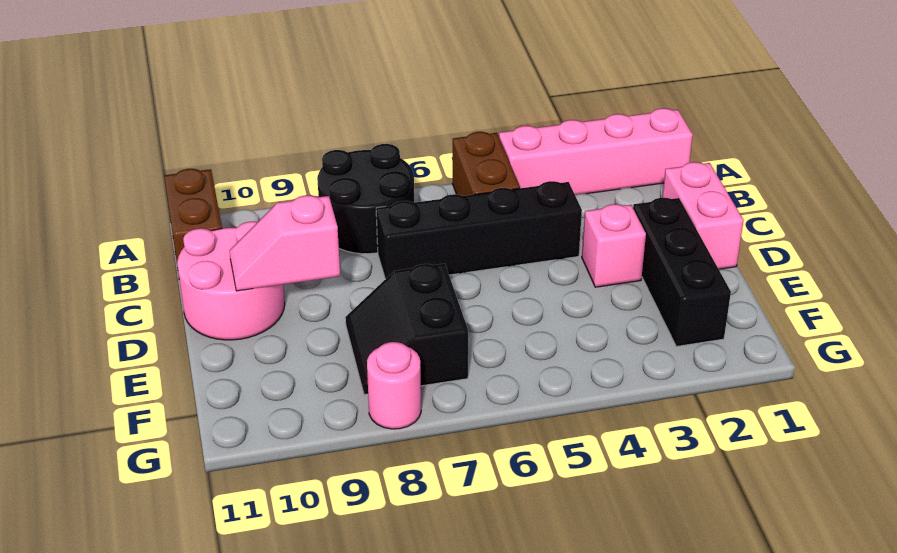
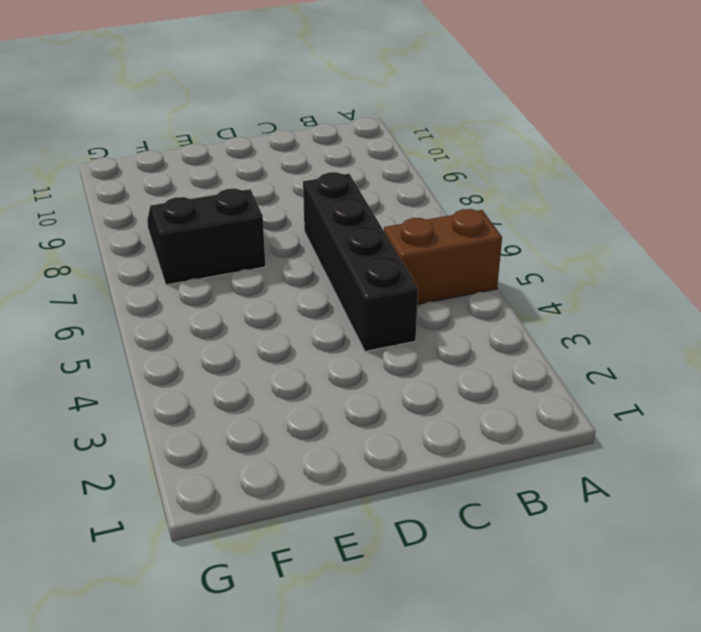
none -> pink brick A1:A4 level 1
none -> black round brick A7:B8 level 1
none -> brown brick A11:B11 level 1

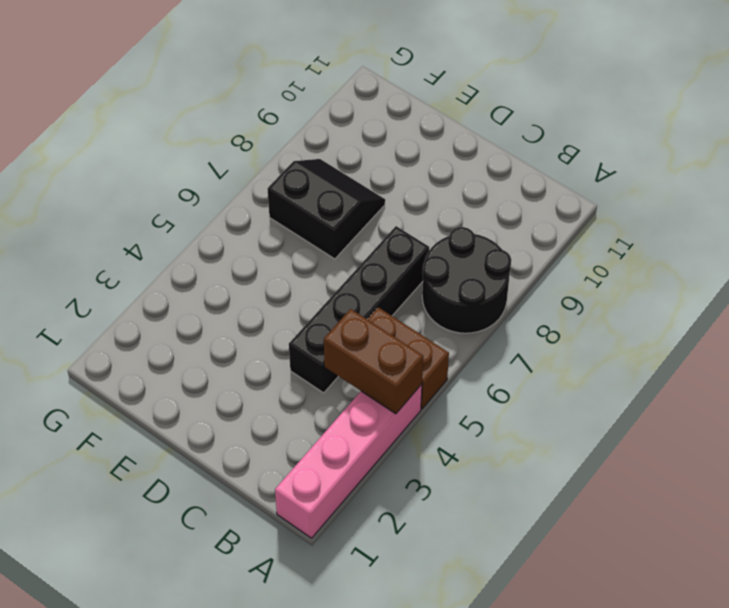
brown brick A4:B4 level 2 -> brown brick A11:B11 level 1
none -> pink brick C1:D1 level 1
none -> pink round brick C10:D11 level 1
none -> black brick D2:F2 level 1

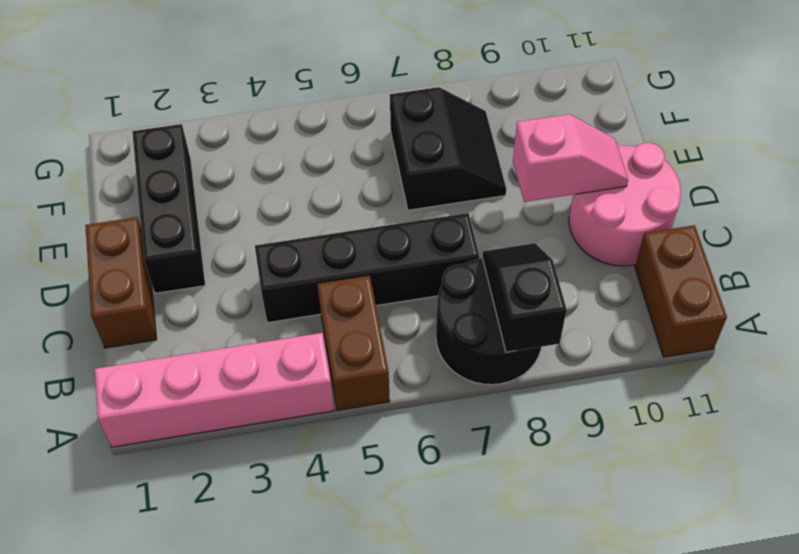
black slope A8:B8 level 2 top A -> none
brown brick C1:D1 level 1 -> pink brick C1:D1 level 1
none -> pink brick D3 level 1
none -> pink round brick G8 level 1

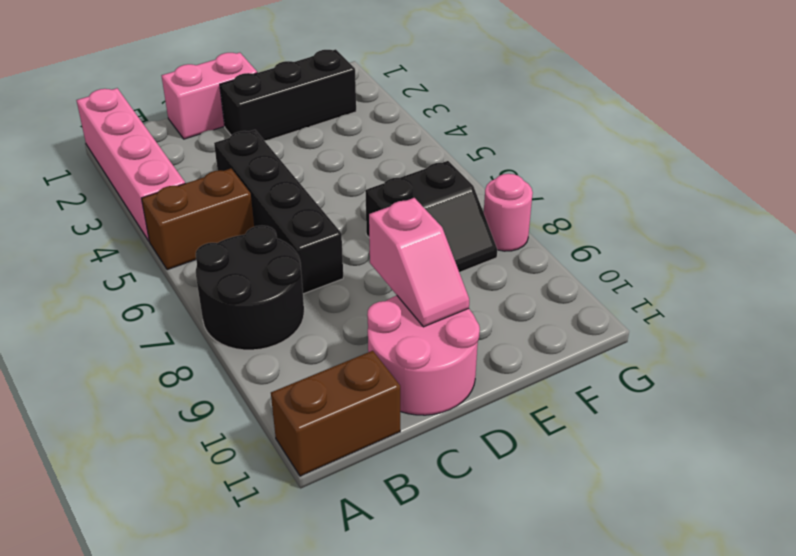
none -> pink brick D3 level 1

